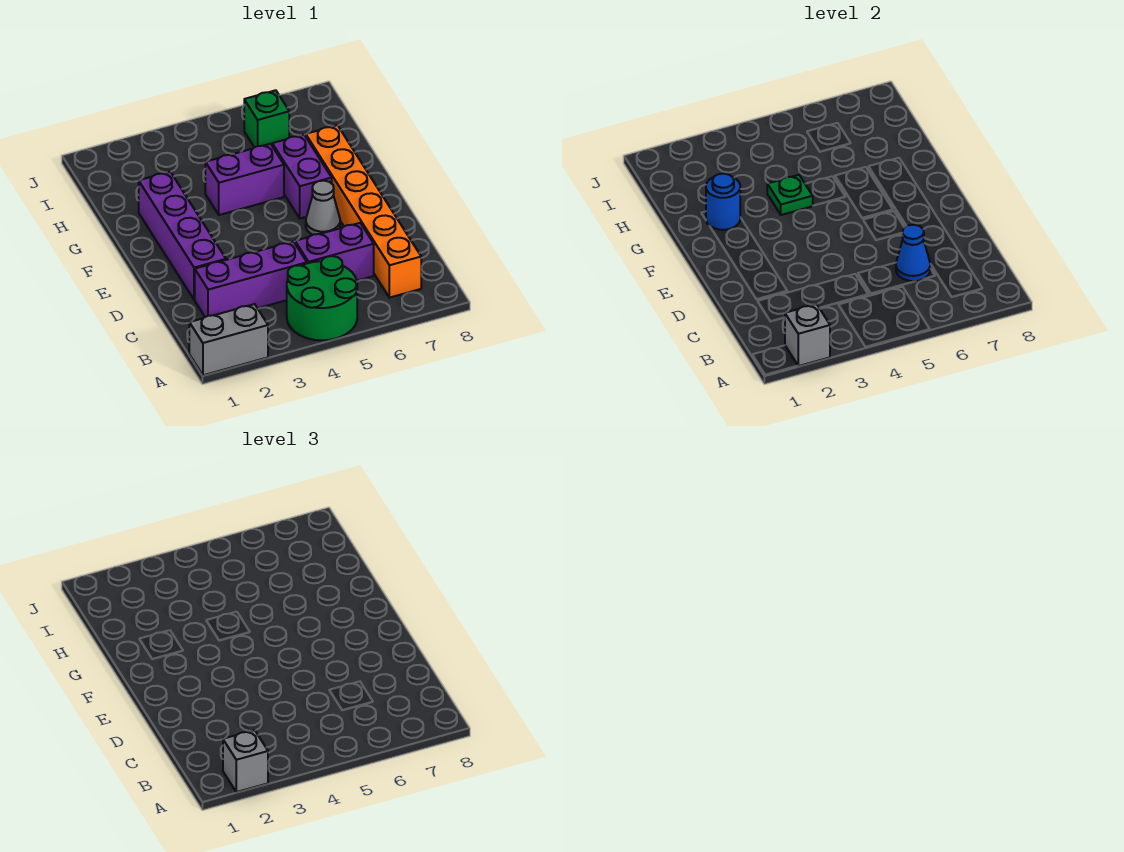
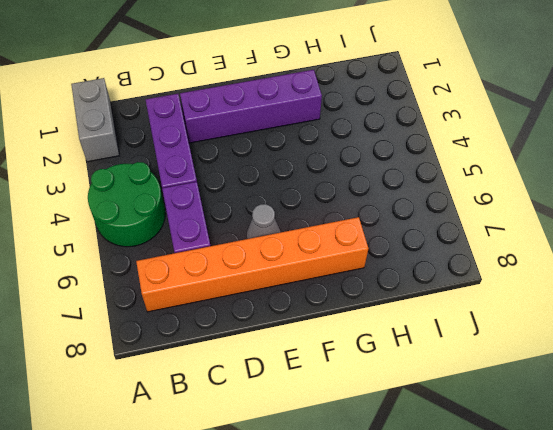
none -> purple brick F6:G6 level 1
none -> purple brick G4:G5 level 1
none -> green brick I6 level 1

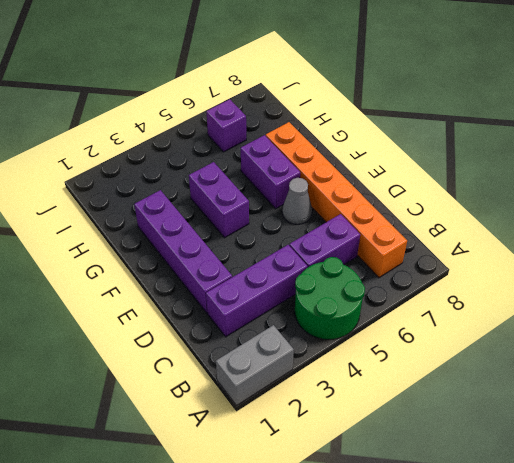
purple brick F4:G4 level 1 -> purple brick G4:G5 level 1
purple brick I6 level 1 -> green brick I6 level 1
none -> grey brick A2 level 2
none -> blue cone C6 level 2
none -> blue round brick G2 level 2

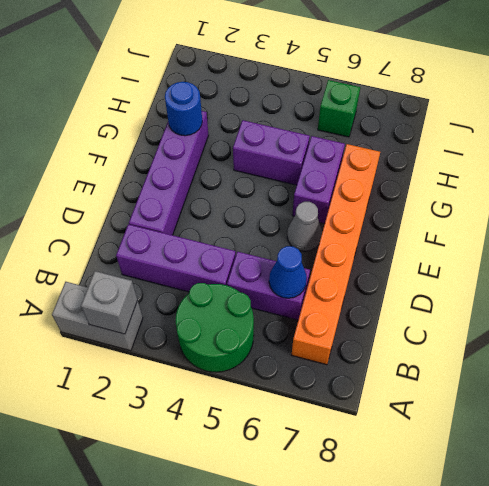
none -> green plate G4 level 2
none -> grey brick A2 level 3

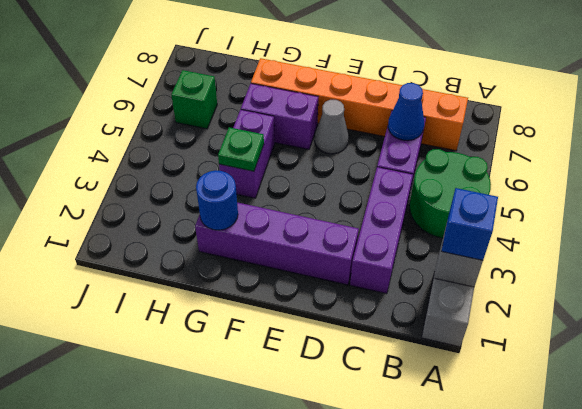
blue brick A2 level 3 -> grey brick A2 level 3

